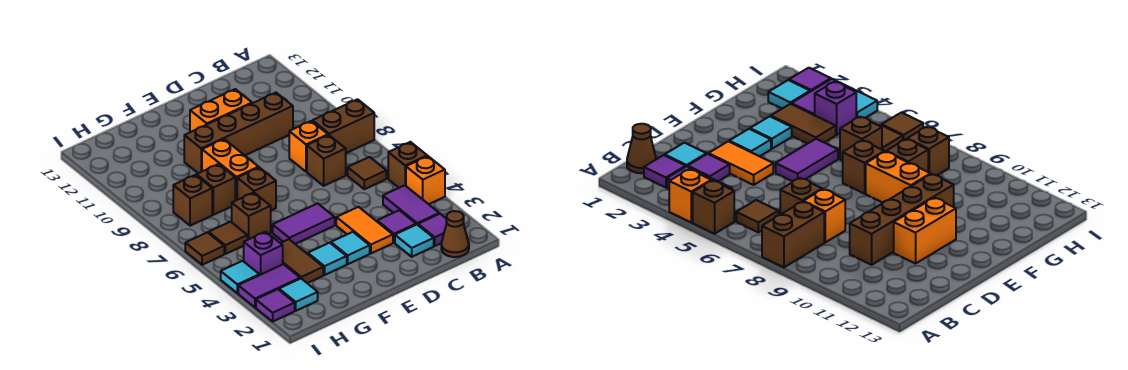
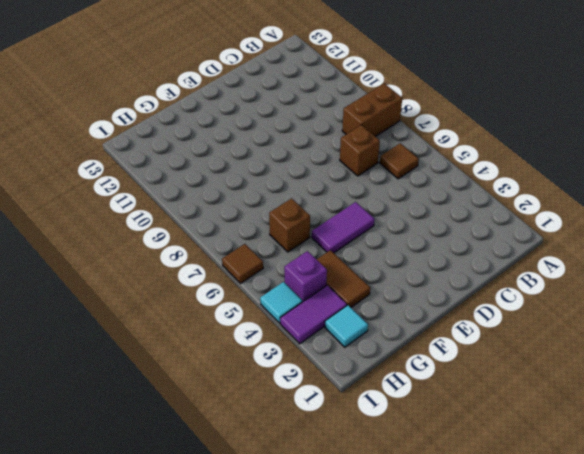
none -> orange brick A4 level 1
none -> brown brick A5 level 1
none -> brown cone B1 level 1
none -> purple tile B2 level 1

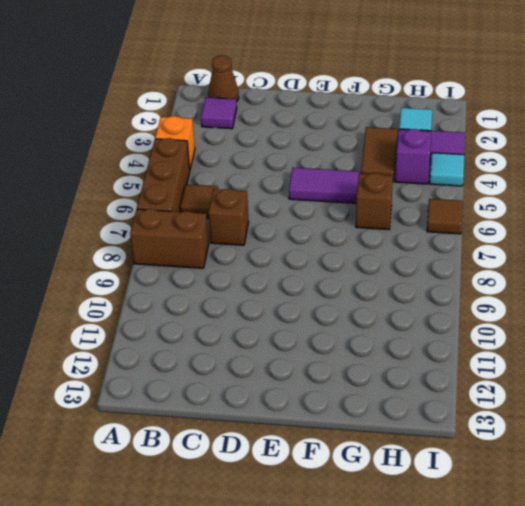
brown brick A5:A7 level 1 -> brown brick A5 level 1
none -> purple tile B3:B4 level 1
none -> cyan tile C2 level 1
none -> purple tile C3 level 1
none -> orange brick C8 level 1

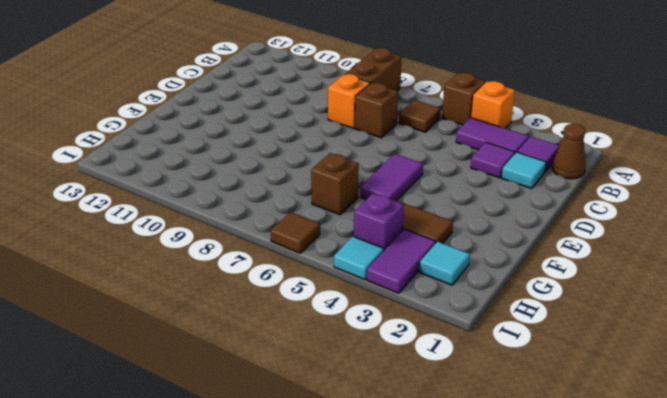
none -> brown brick C10:F10 level 1
none -> orange tile D3:D4 level 1
none -> orange brick D11:E11 level 1
none -> cyan tile E3 level 1

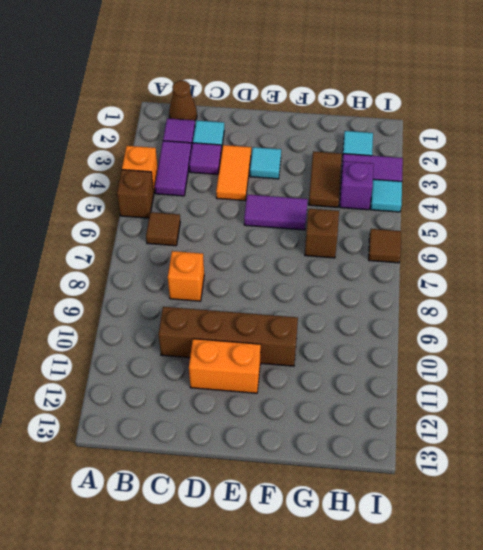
none -> brown brick A8:B8 level 1
none -> brown brick C7 level 1
none -> cyan tile F3 level 1
none -> brown brick F7 level 1

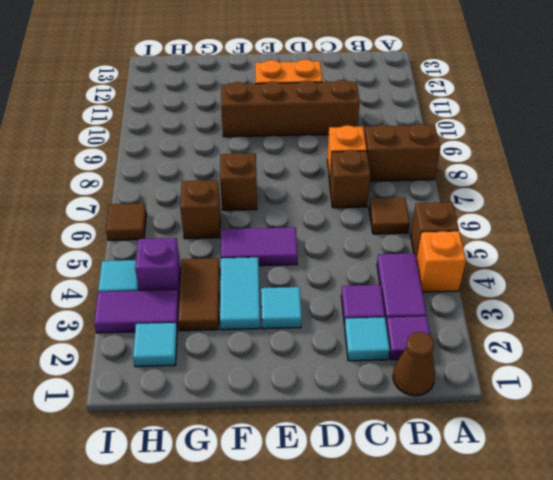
cyan tile F3:F4 level 1 -> cyan tile F3 level 1
none -> orange tile D3:D4 level 1
none -> orange brick F8:F9 level 1
none -> brown brick G8 level 1
none -> brown tile H6 level 1

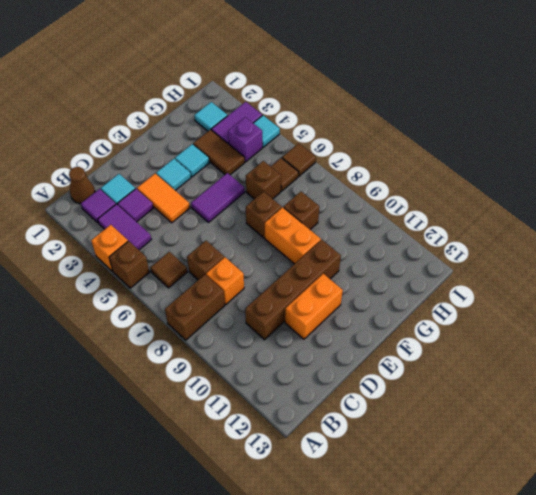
none -> brown brick H8 level 1
none -> purple tile I2 level 1

